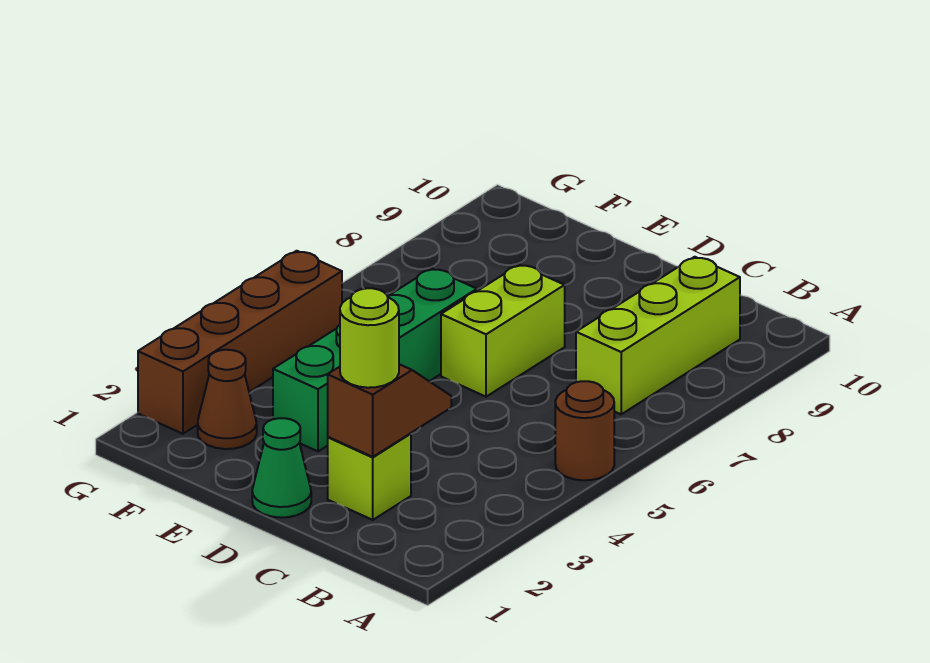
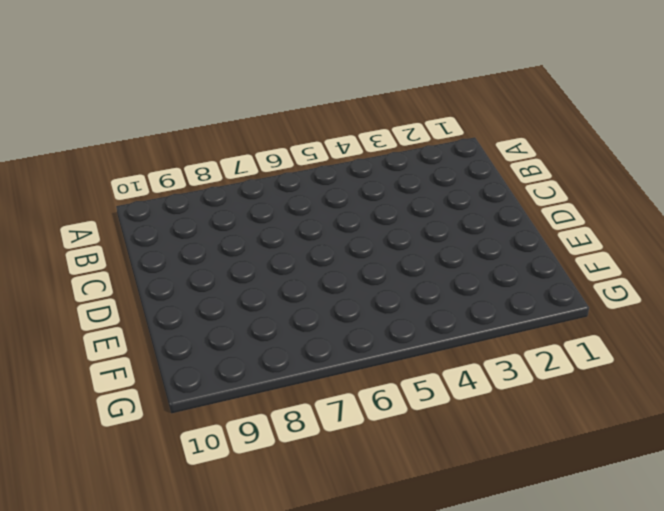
none -> brown round brick A5 level 1
none -> lime brick B7:B9 level 1

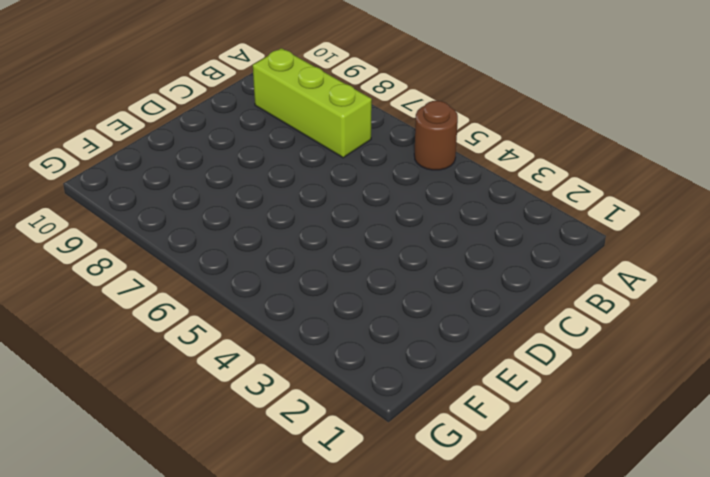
none -> lime brick C2 level 1
none -> green cone D1 level 1

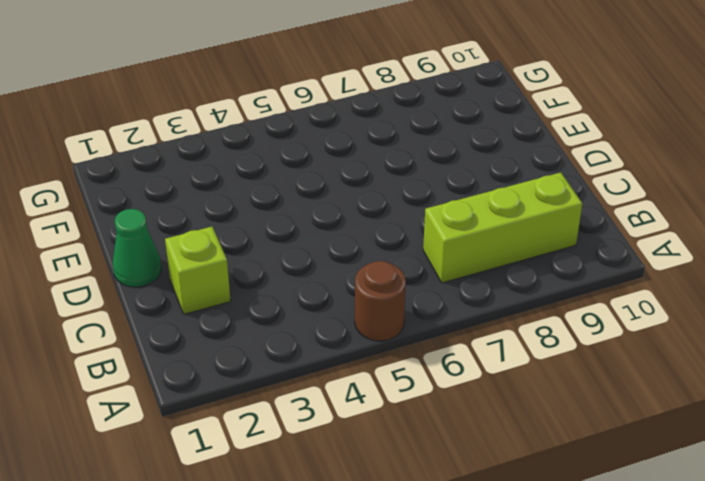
none -> lime brick D6:D7 level 1
none -> green brick E3:E6 level 1

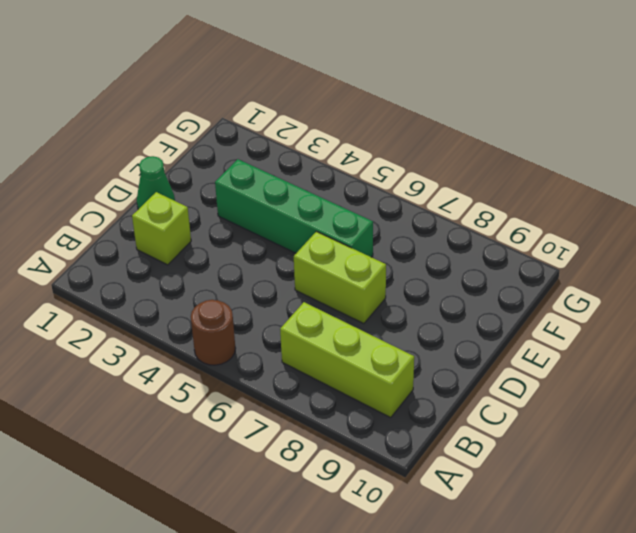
none -> brown cone F2 level 1
none -> brown brick G2:G5 level 1

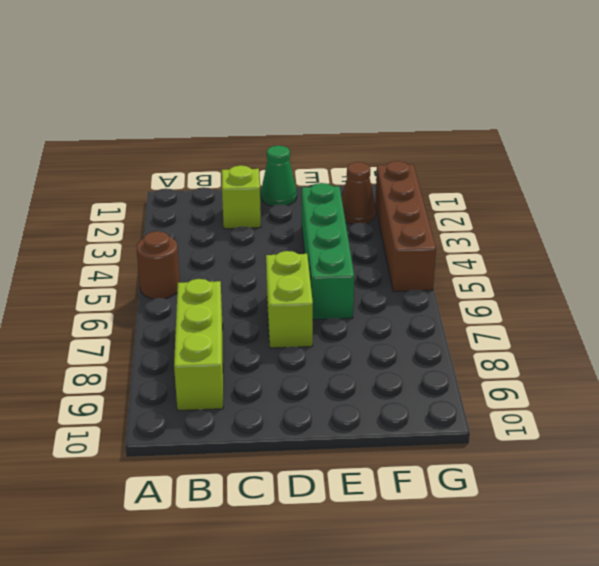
none -> brown slope C2:C3 level 2 top 2
none -> lime round brick C2 level 3

